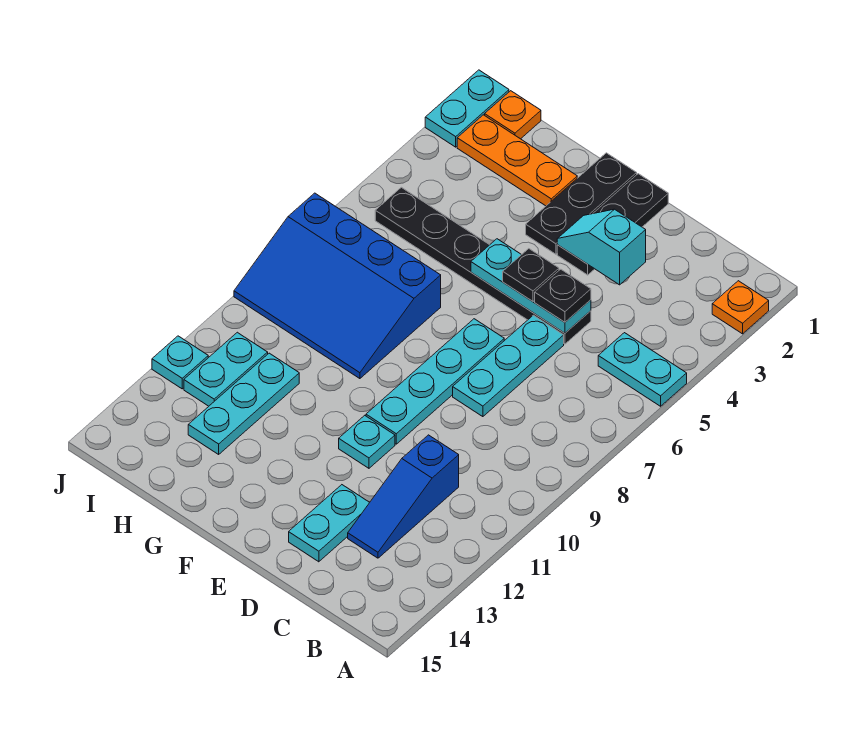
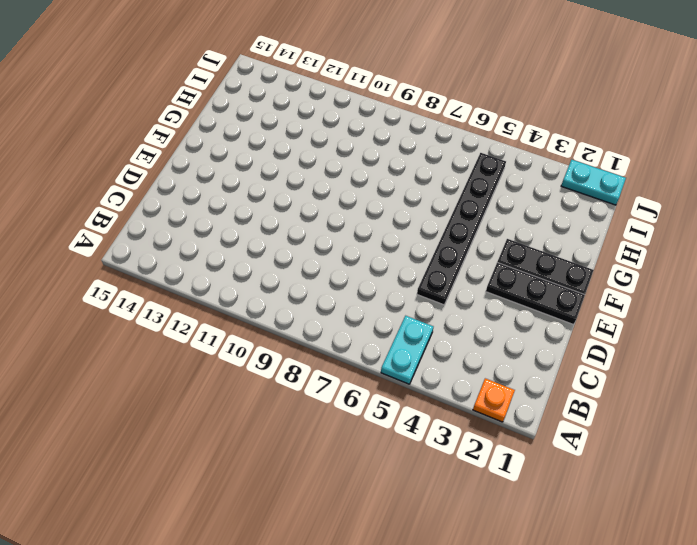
none -> blue slope C11:C13 level 1 top 11
none -> cyan plate D6:D8 level 1
none -> cyan plate D13:D14 level 1

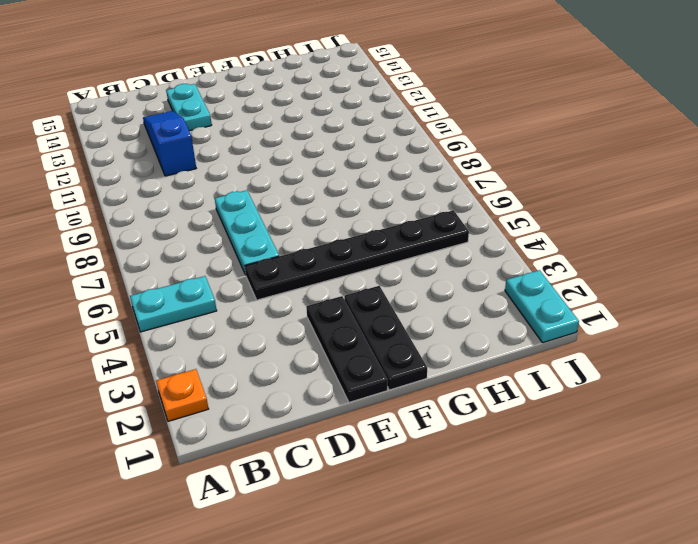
none -> cyan plate E7:E10 level 1
none -> cyan plate E11 level 1
none -> orange plate G2:I2 level 1

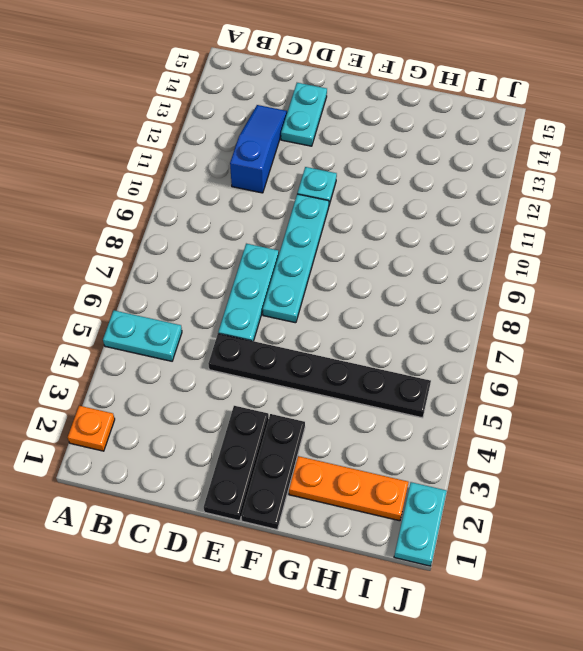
none -> blue slope G7:J9 level 1 top 7
none -> cyan plate H11:H13 level 1
none -> orange plate I1 level 1

